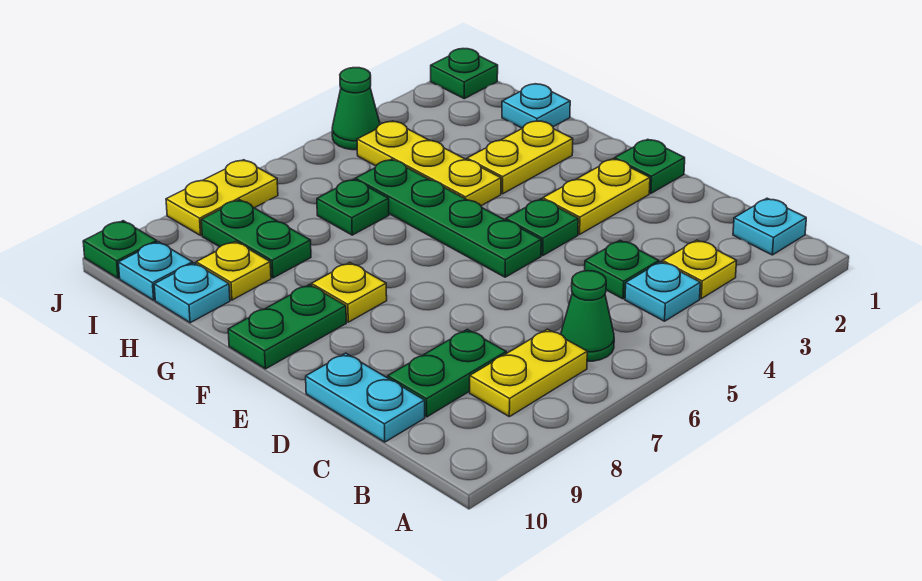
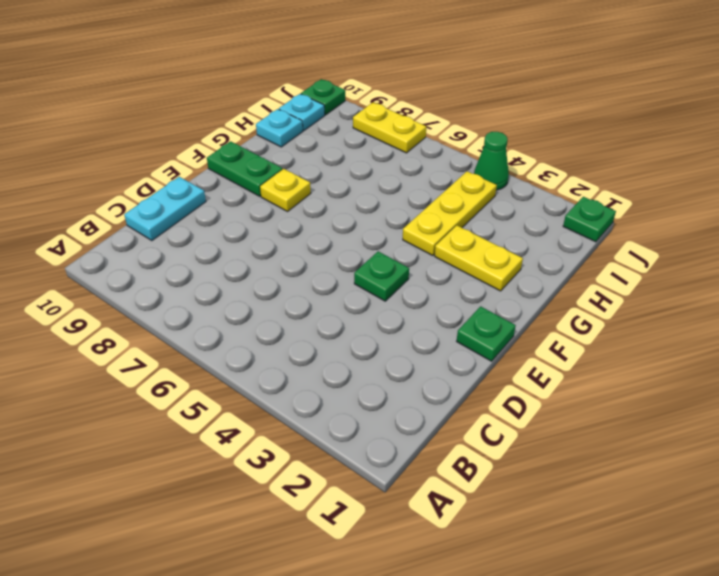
none -> cyan plate B1 level 1
none -> yellow plate B3 level 1
none -> cyan plate B4 level 1

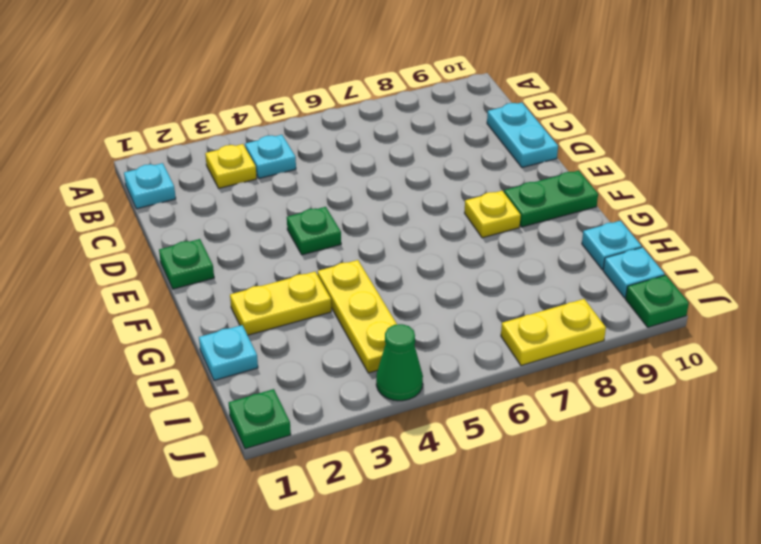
none -> green cone B6 level 1
none -> yellow plate B7:B8 level 1
none -> green plate C4 level 1

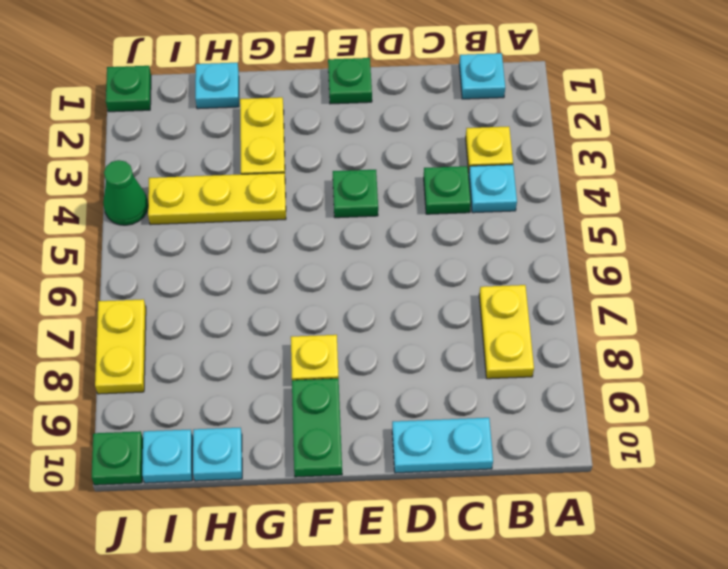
none -> green cone B6 level 1
none -> green plate C8:C9 level 1
none -> yellow plate E2:E3 level 1

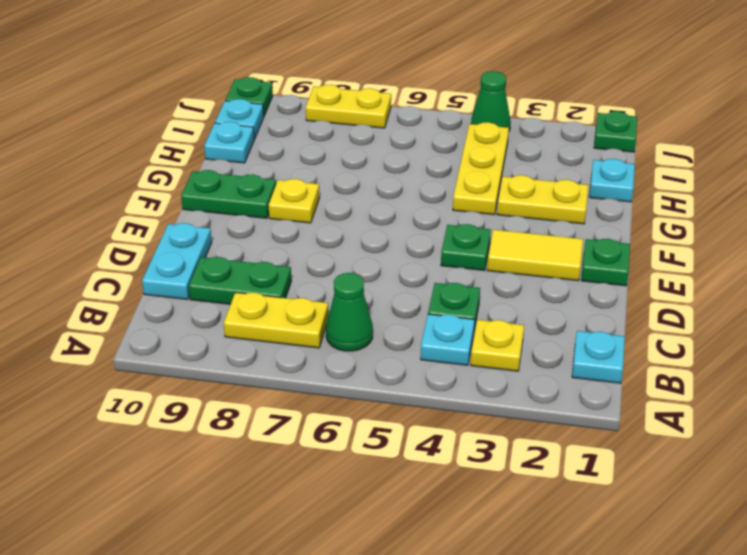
yellow tile E2:E3 level 1 -> yellow plate E2:E3 level 1
none -> green plate E5:H5 level 1
none -> green plate H6 level 1
none -> green plate H8:I8 level 1

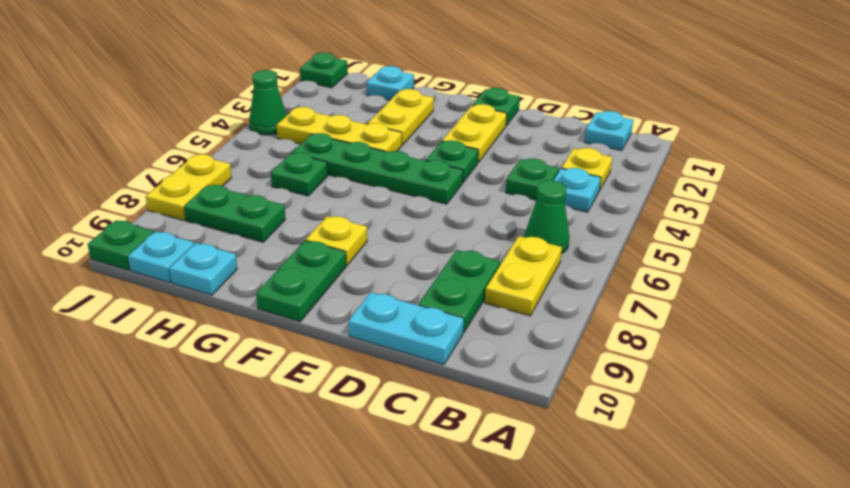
none -> yellow plate H9 level 1

